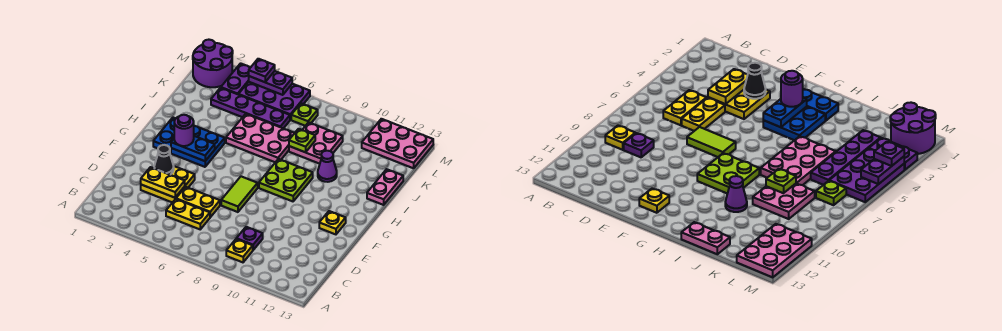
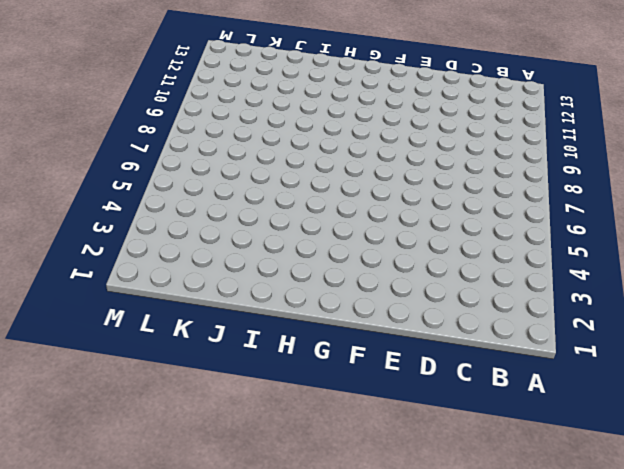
none -> yellow plate B9 level 1
none -> yellow plate C5:C6 level 1
none -> purple plate C9 level 1

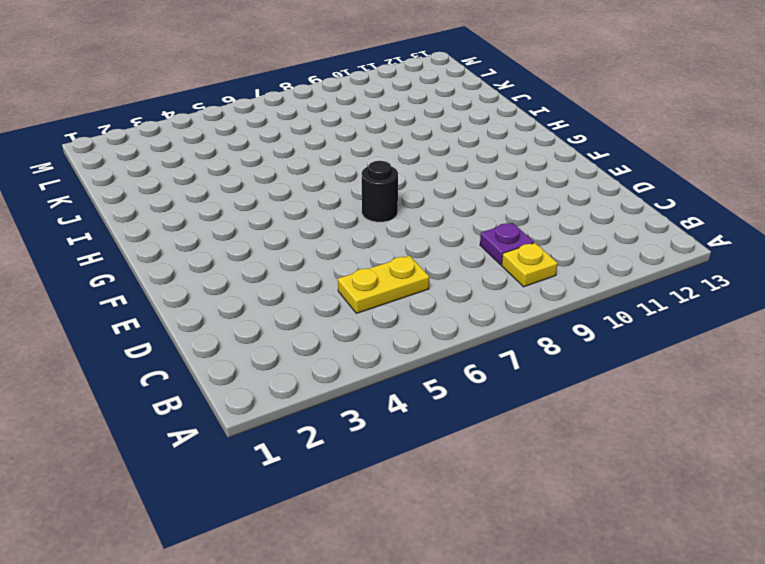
black round brick F7 level 1 -> lime tile E7:F7 level 1
none -> yellow plate D3:E4 level 1
none -> yellow plate D5:D6 level 1
none -> yellow plate F12 level 1

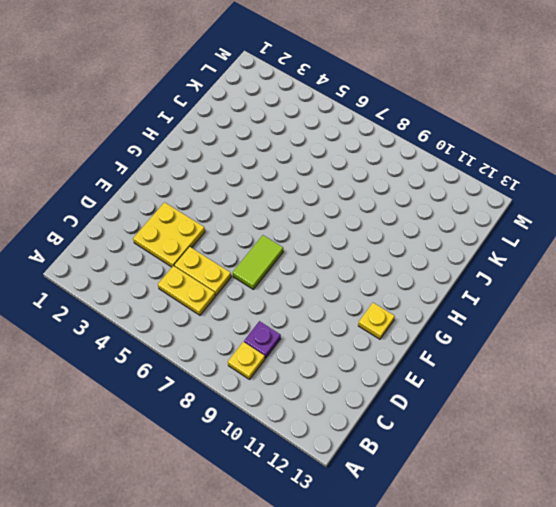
none -> blue plate G2:H2 level 1
none -> blue plate G3:H4 level 1
none -> lime plate G8:H9 level 1

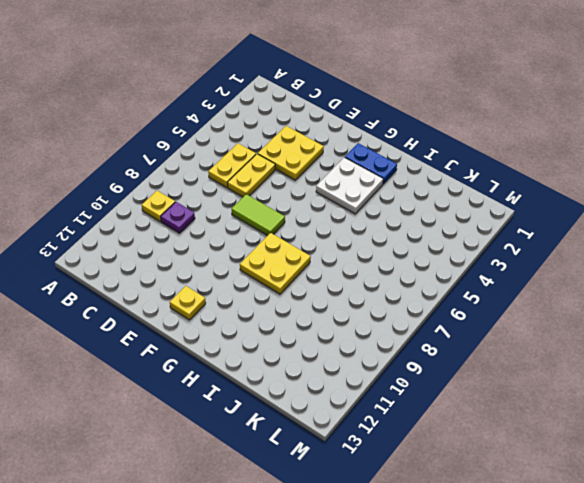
white plate G3:H4 level 1 -> blue plate G3:H4 level 1
yellow plate G8:H9 level 1 -> lime plate G8:H9 level 1
none -> pink plate I5:J7 level 1
none -> purple cone I10 level 1
none -> pink plate I13:J13 level 1

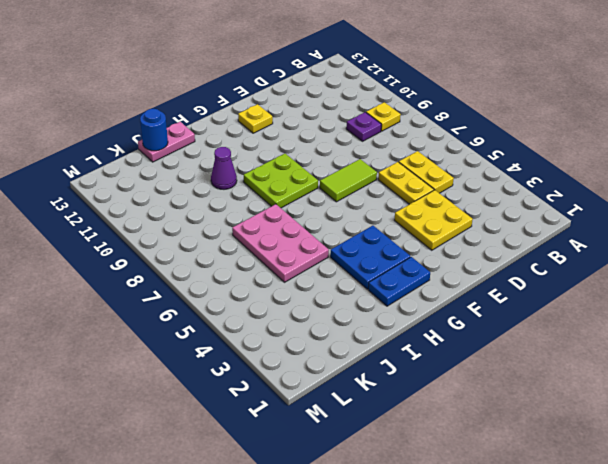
blue round brick J13 level 2 -> none
none -> pink plate J8:K9 level 1
none -> purple plate K3:K6 level 1
none -> purple round brick L1:M2 level 1

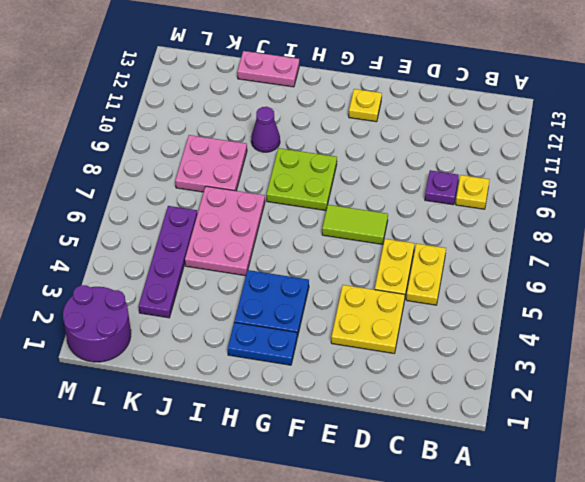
none -> purple plate L3:M3 level 1
none -> purple plate L4:M6 level 1
none -> lime plate L7 level 1

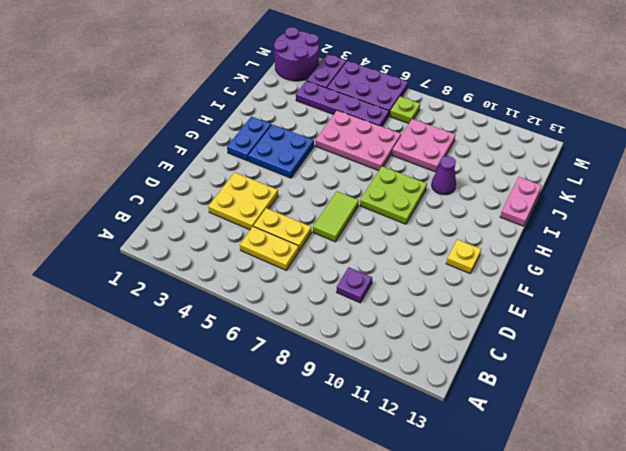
none -> yellow plate B9 level 1
none -> pink plate L11:M13 level 1
none -> yellow plate D3:D4 level 2

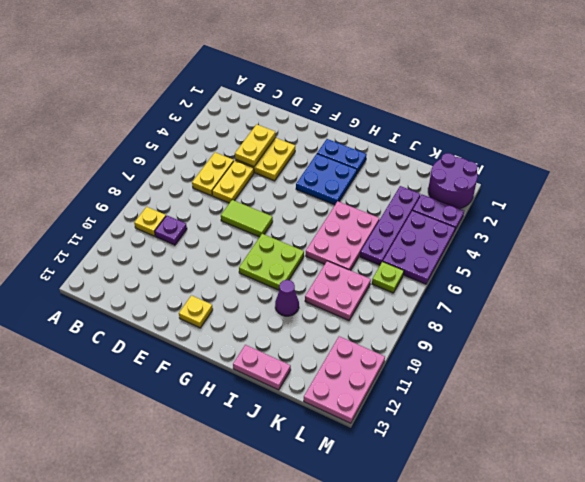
none -> black cone E3 level 2
none -> blue plate G3:G4 level 2
none -> lime plate J8 level 2

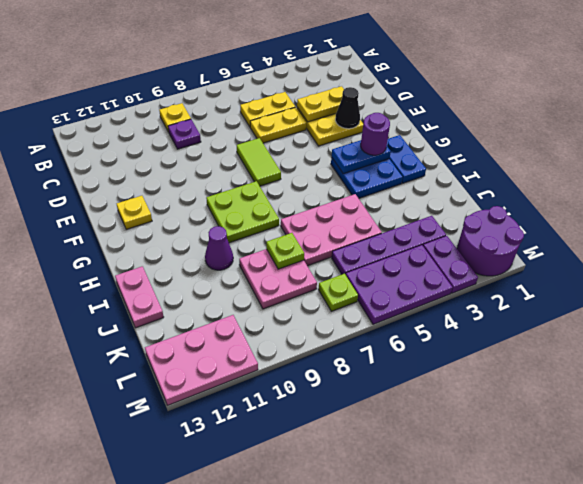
none -> purple plate M4:M5 level 2
none -> purple plate M4 level 3

